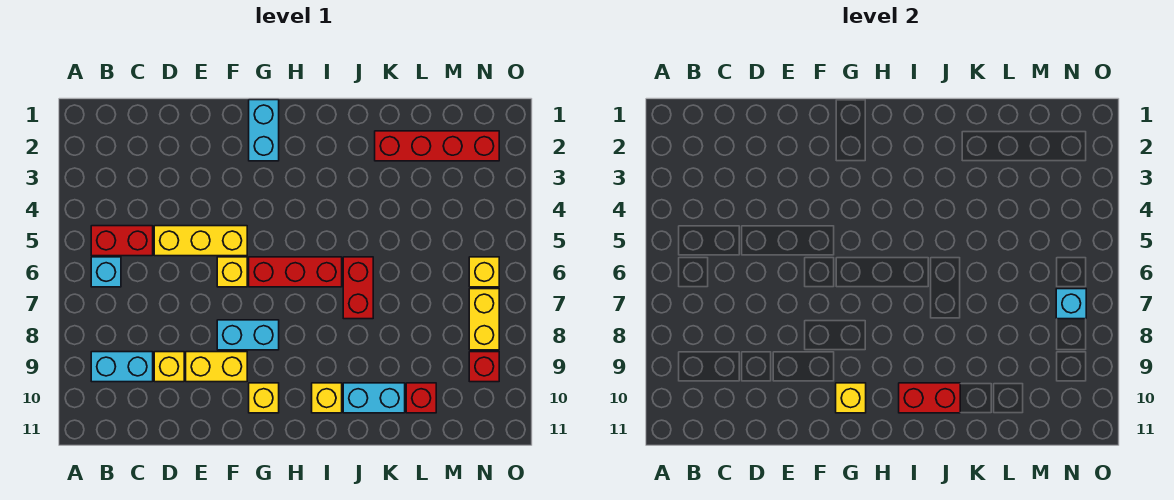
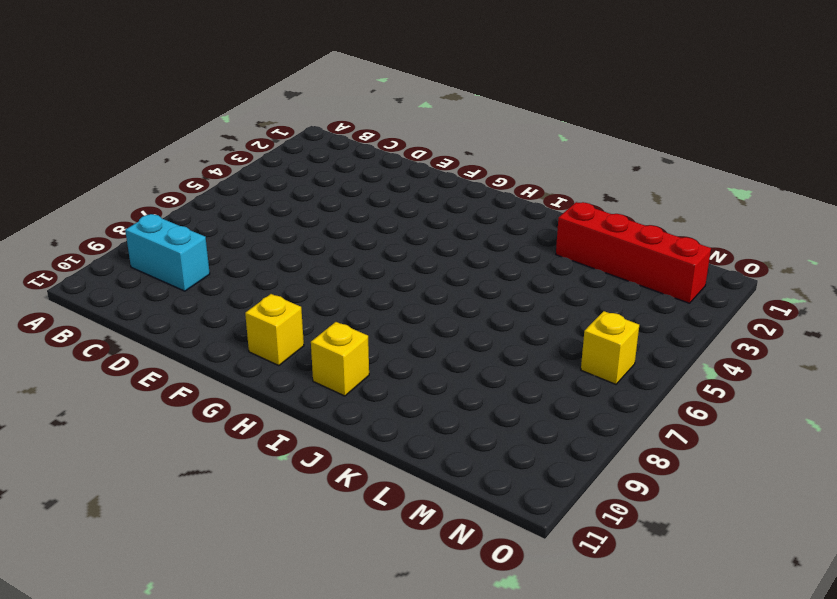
none -> red brick B5:C5 level 1
none -> cyan brick B6 level 1
none -> yellow brick D5:F5 level 1

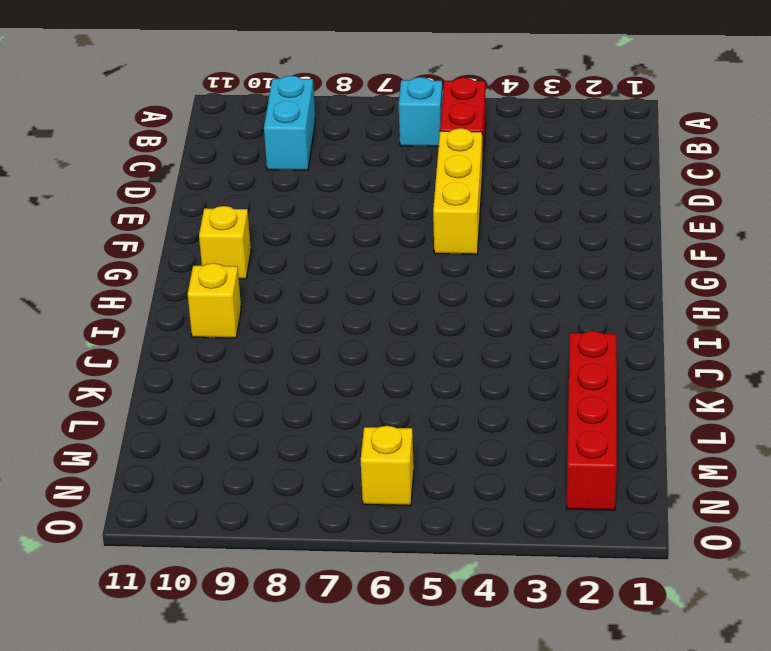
none -> yellow brick D9 level 1
none -> yellow brick E9:F9 level 1
none -> yellow brick F6 level 1

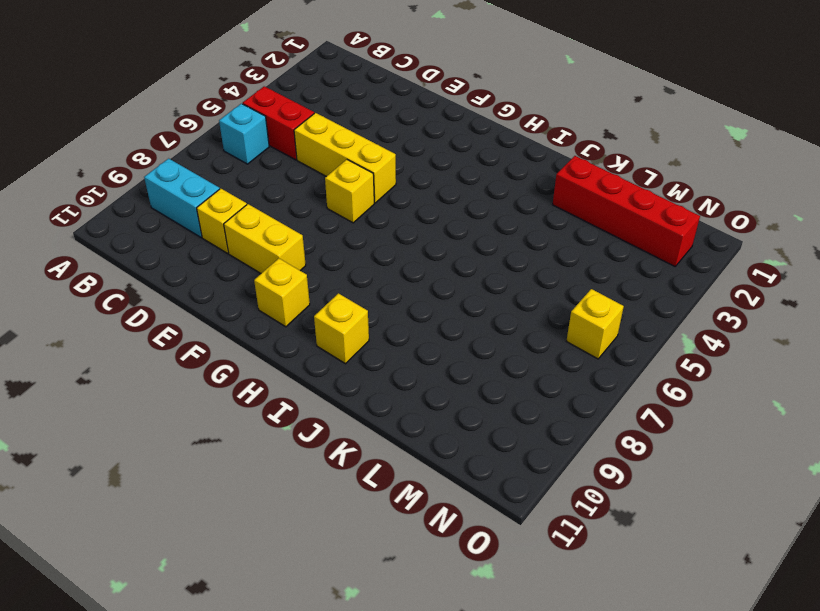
none -> cyan brick F8:G8 level 1
none -> cyan brick G1:G2 level 1
none -> red brick G6:I6 level 1

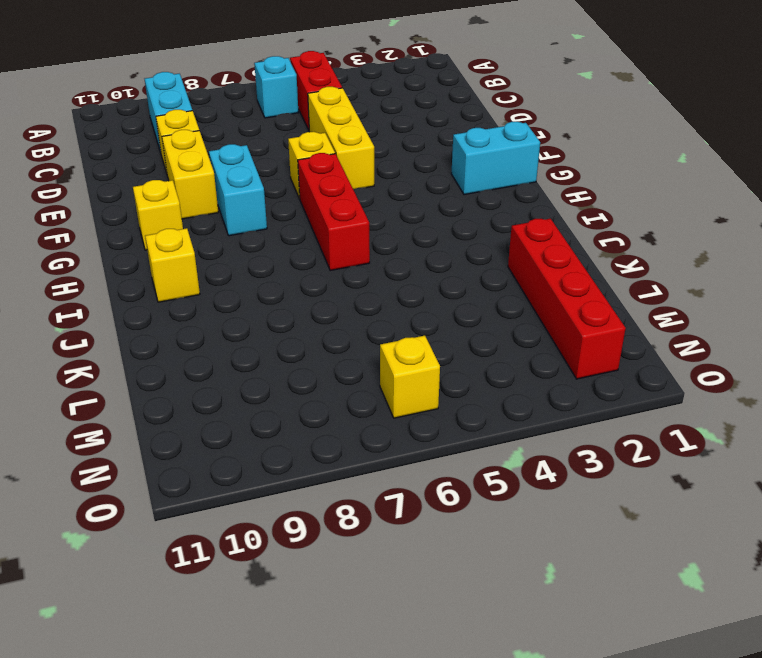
none -> red brick J6:J7 level 1
none -> cyan brick J10:K10 level 1
none -> red brick L10 level 1

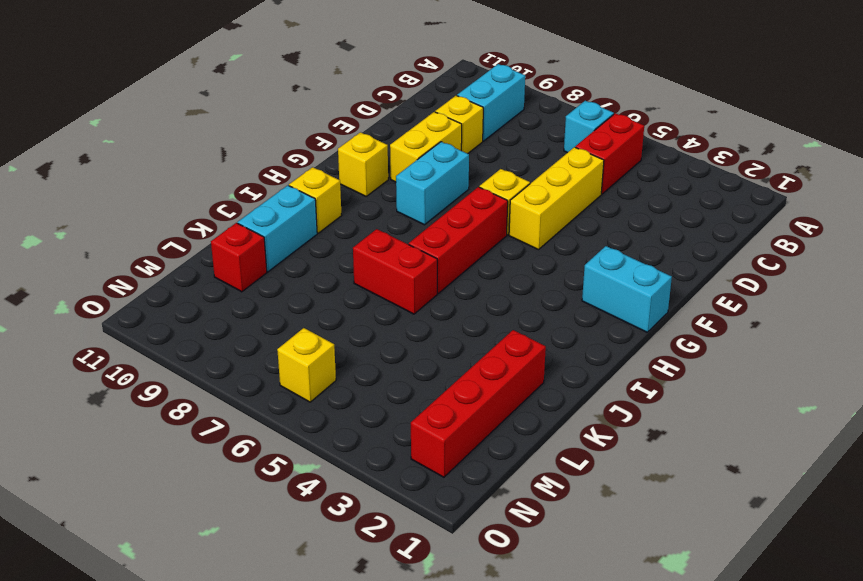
none -> yellow brick N7:N8 level 1
none -> red brick N9 level 1
none -> yellow brick G10 level 2

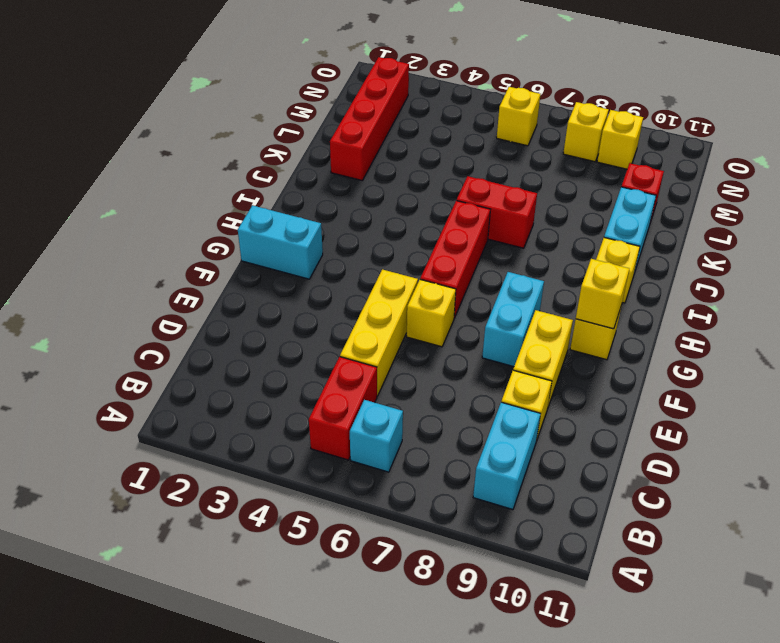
yellow brick N8 level 1 -> yellow brick N7:N8 level 1
yellow brick N9 level 1 -> red brick N9 level 1
none -> red brick I10:J10 level 2
none -> cyan brick N7 level 2

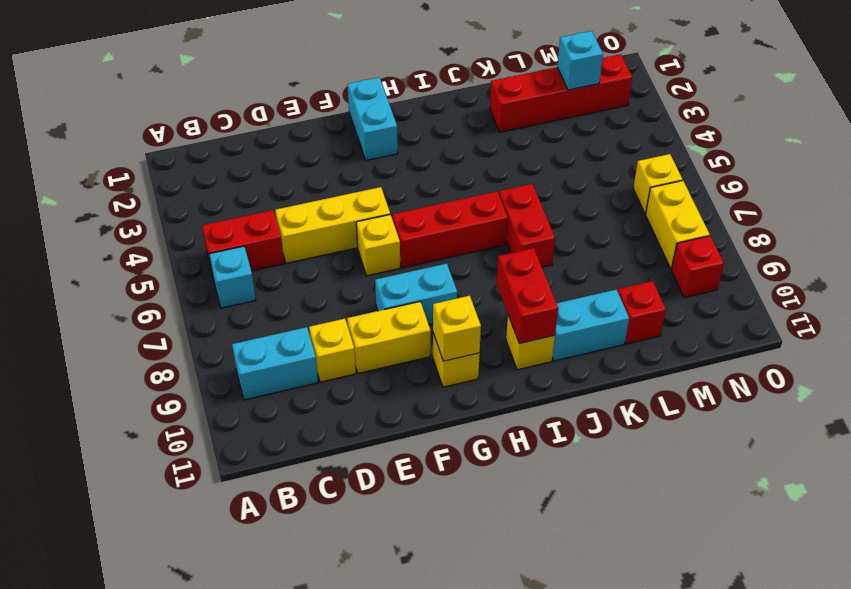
red brick I9:I10 level 2 -> red brick I10:J10 level 2
cyan brick M2 level 2 -> cyan brick N7 level 2

